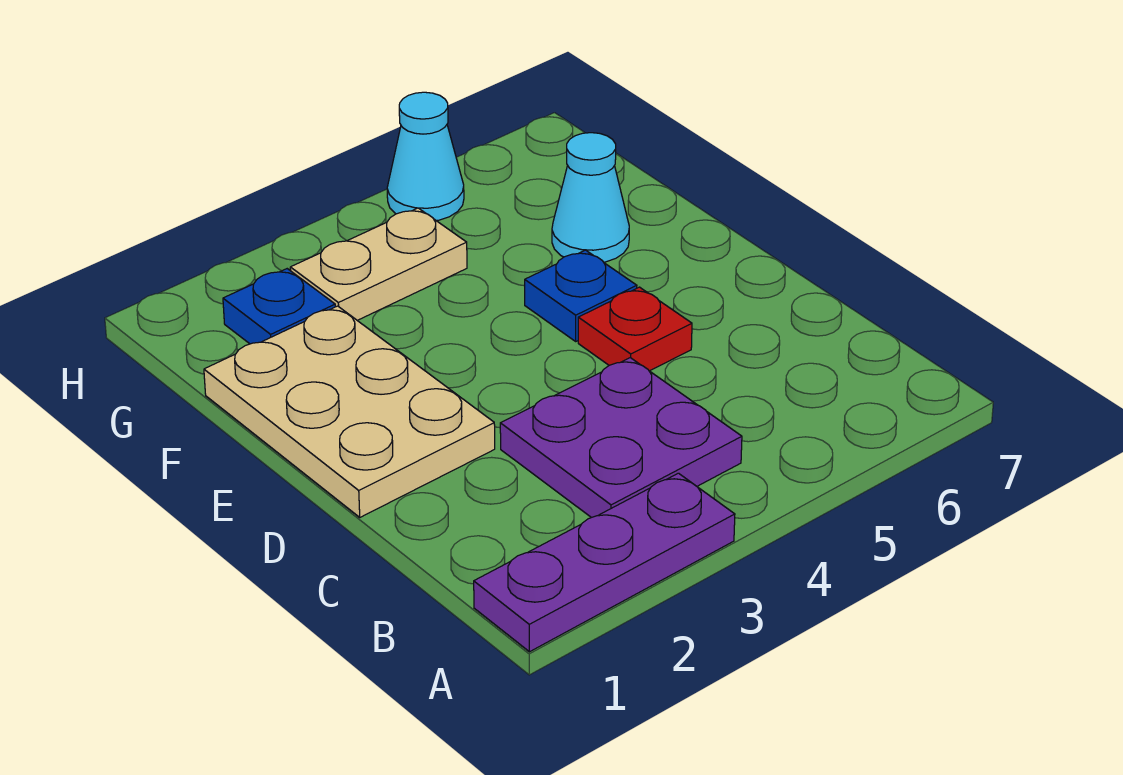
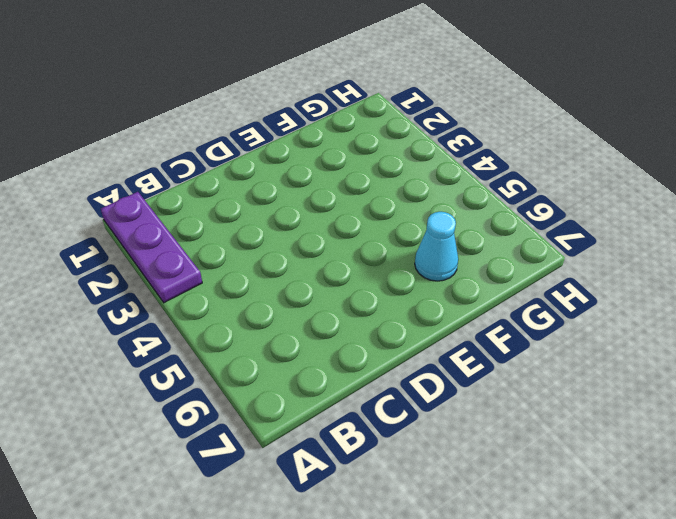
none -> purple plate B3:C4 level 1
none -> tan plate D1:F2 level 1

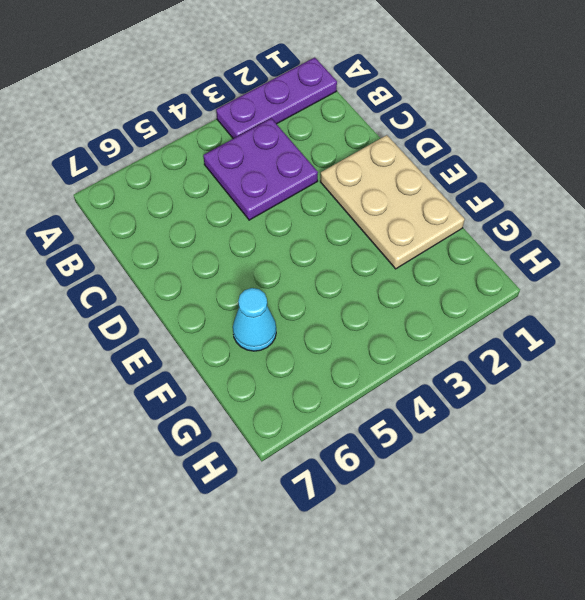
none -> red plate D5 level 1
none -> blue plate E5 level 1

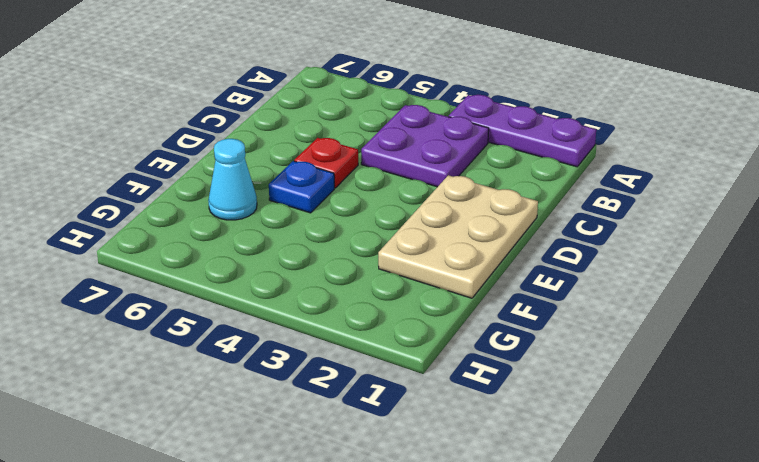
none -> blue plate G2 level 1
none -> tan plate G3:G4 level 1

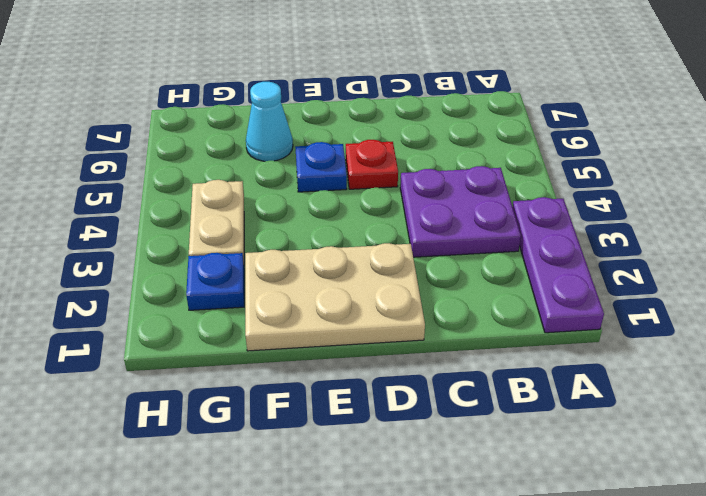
none -> cyan cone H5 level 1

